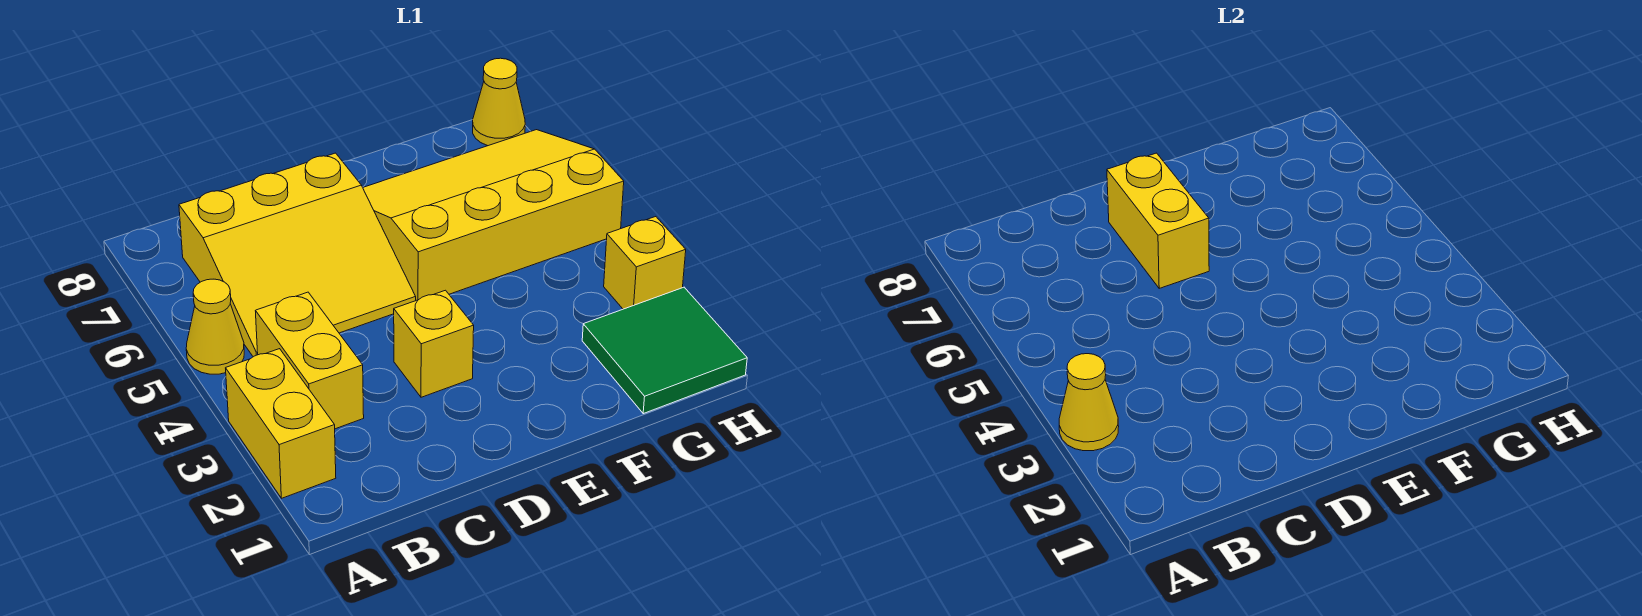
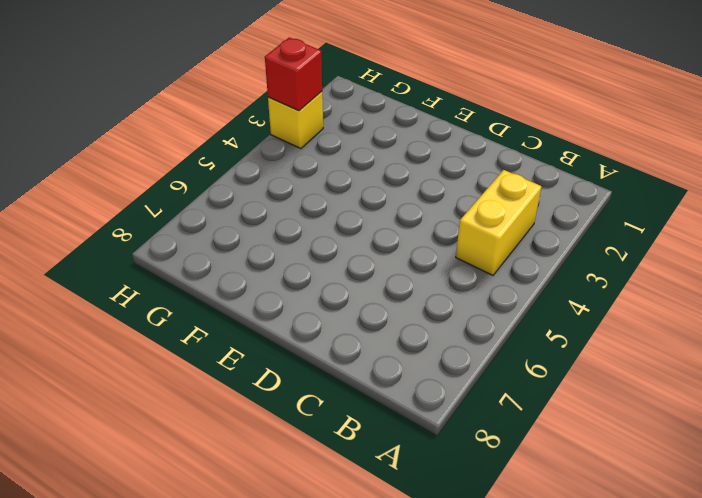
red brick H3 level 2 -> none
none -> yellow brick A2:A3 level 1
none -> yellow cone A5 level 1

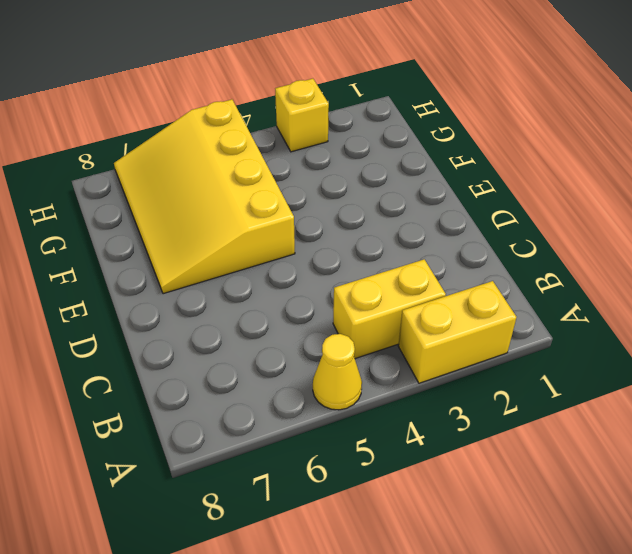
none -> yellow slope B5:D7 level 1 top 7
none -> yellow brick D3 level 1

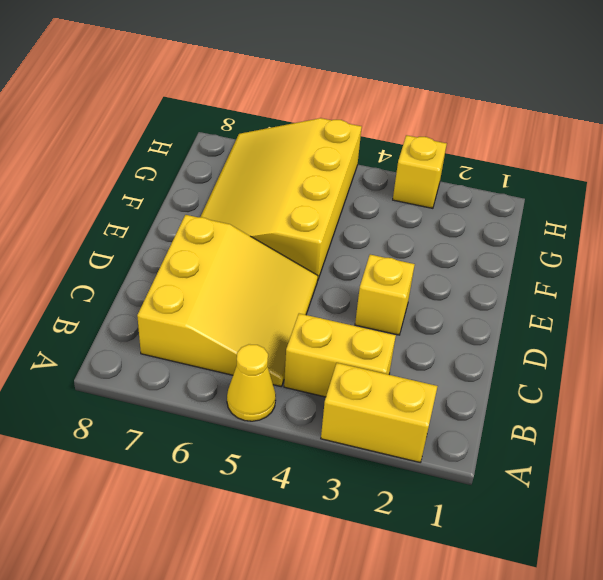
none -> green tile G1:H2 level 1
none -> yellow cone H8 level 1

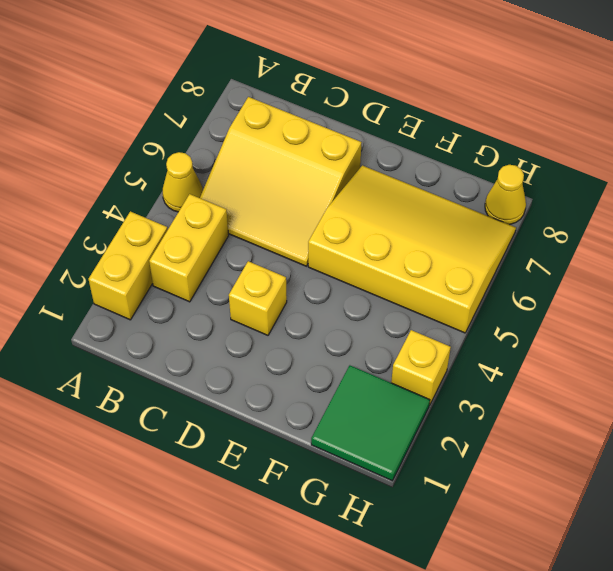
none -> yellow cone A3 level 2
none -> yellow brick D6:D7 level 2

